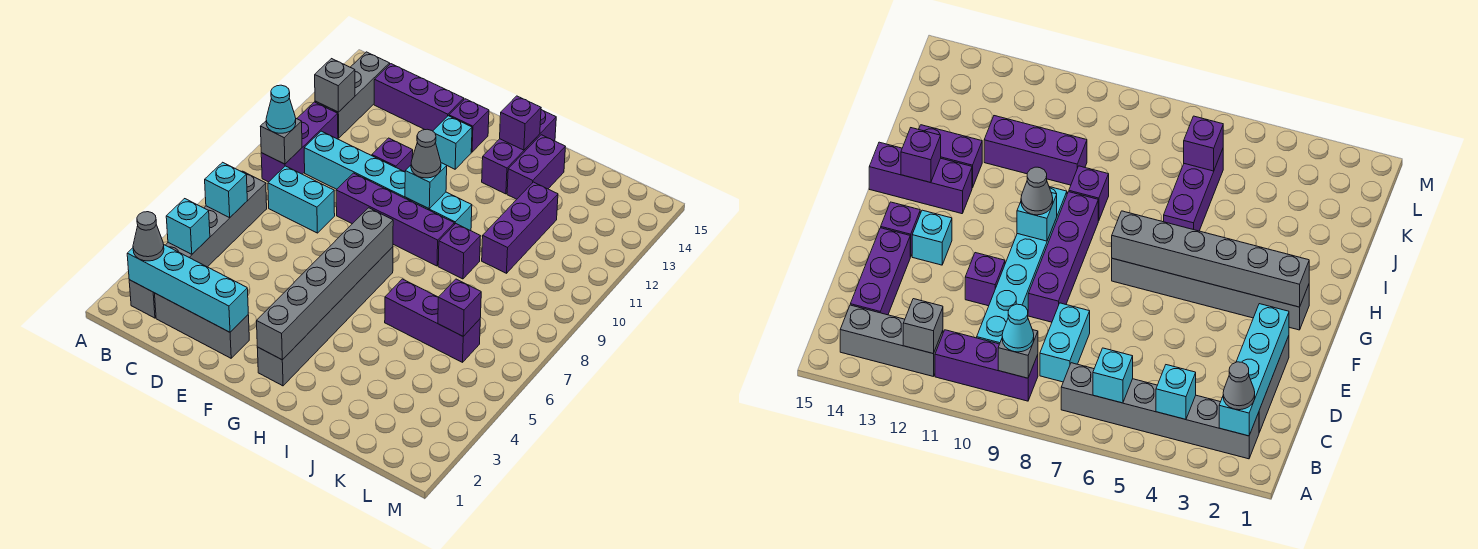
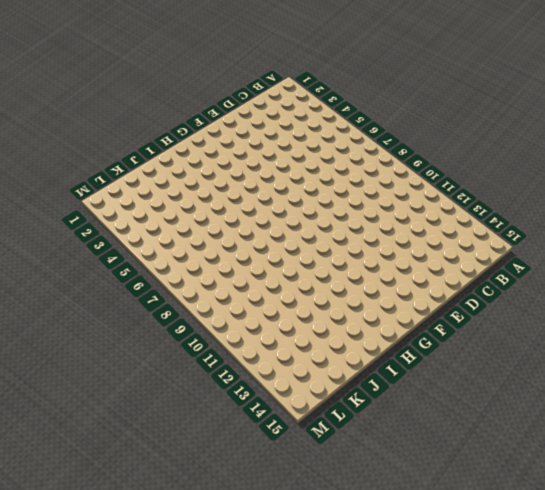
none -> grey brick B2:B7 level 1
none -> purple brick B9:B11 level 1
none -> grey brick B12:B14 level 1

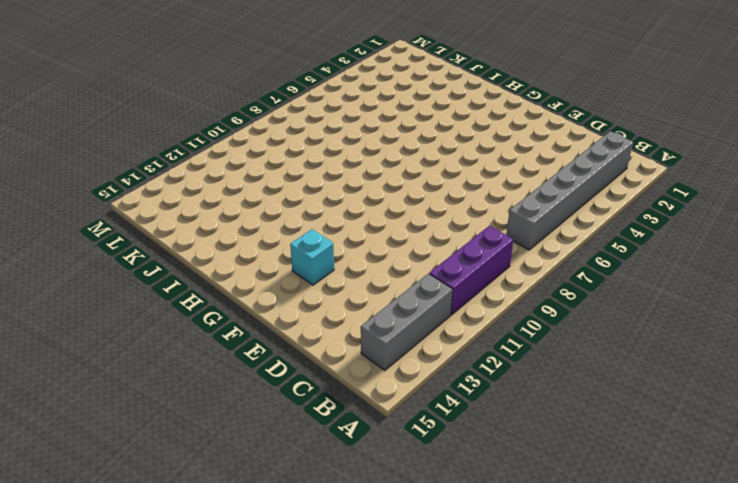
none -> grey brick C2:E2 level 1
none -> cyan brick C8:D8 level 1
none -> cyan brick C10:H10 level 1

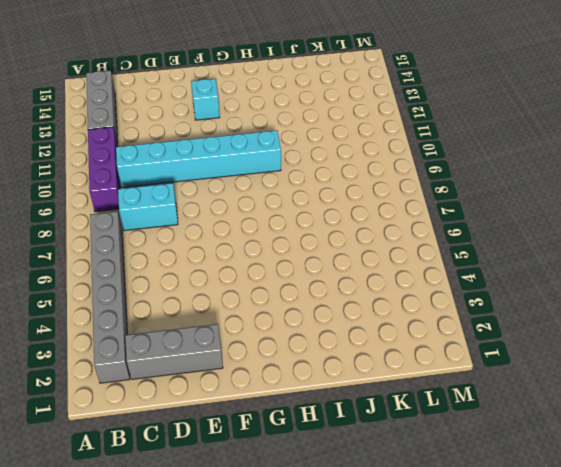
none -> purple brick C14:E14 level 1
none -> purple brick E9:H9 level 1
none -> purple brick E11 level 1

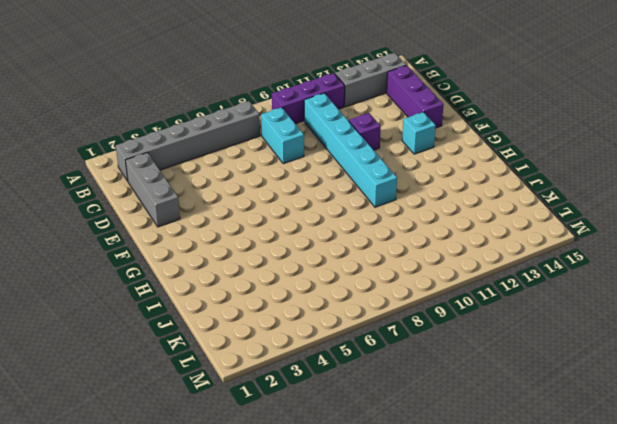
none -> purple brick E9:H9 level 1
none -> purple brick F14 level 1
none -> grey brick G2:G7 level 1

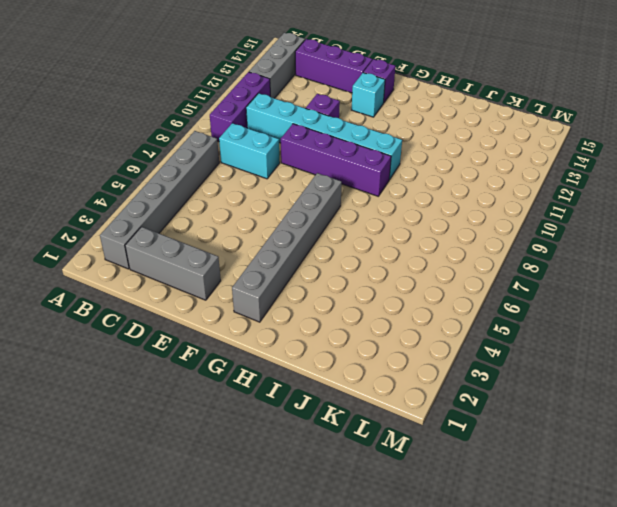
none -> purple brick H13:H15 level 1
none -> purple brick I6:K6 level 1
none -> purple brick I9 level 1

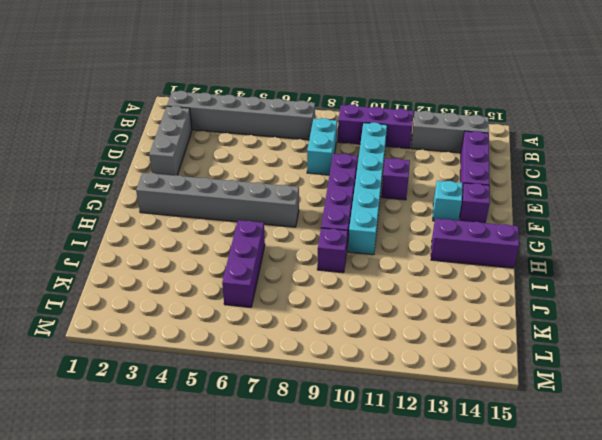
none -> purple brick I13:I14 level 1
none -> purple brick J10:J12 level 1
none -> cyan brick B2:E2 level 2

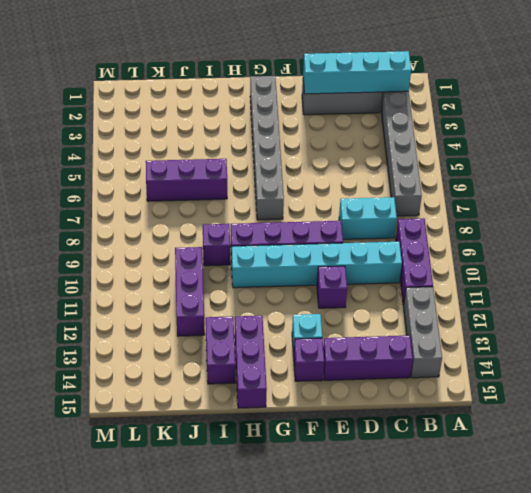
none -> cyan brick B4 level 2
none -> cyan brick B6 level 2
none -> grey brick B9 level 2

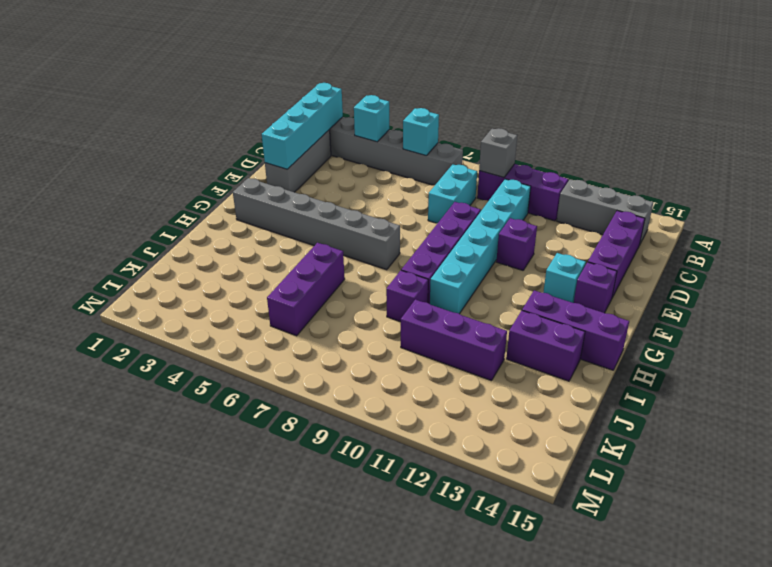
none -> grey brick B12 level 2
none -> grey brick G2:G7 level 2
none -> cyan brick G10 level 2

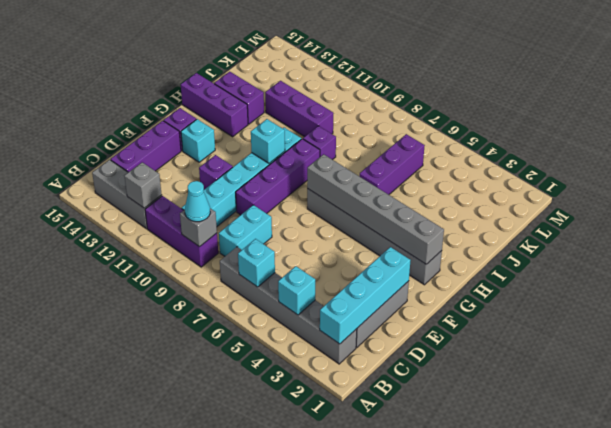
none -> purple brick H14 level 2
none -> purple brick K6 level 2
none -> grey cone B2 level 3

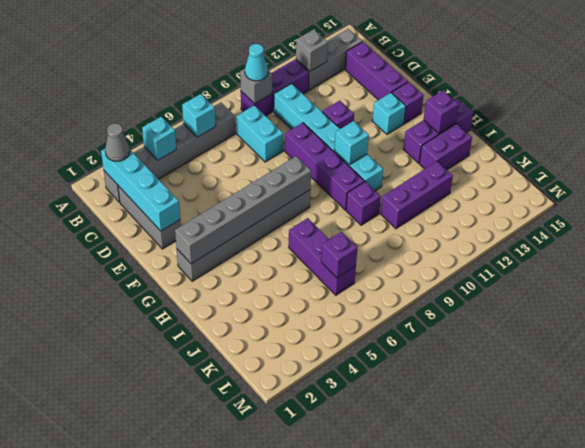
none -> grey cone G10 level 3

